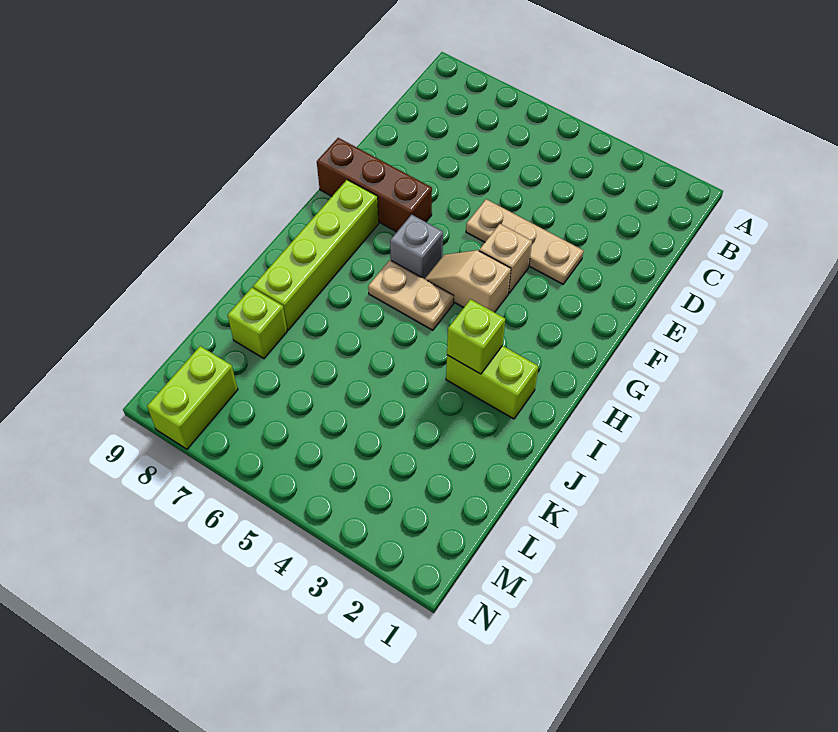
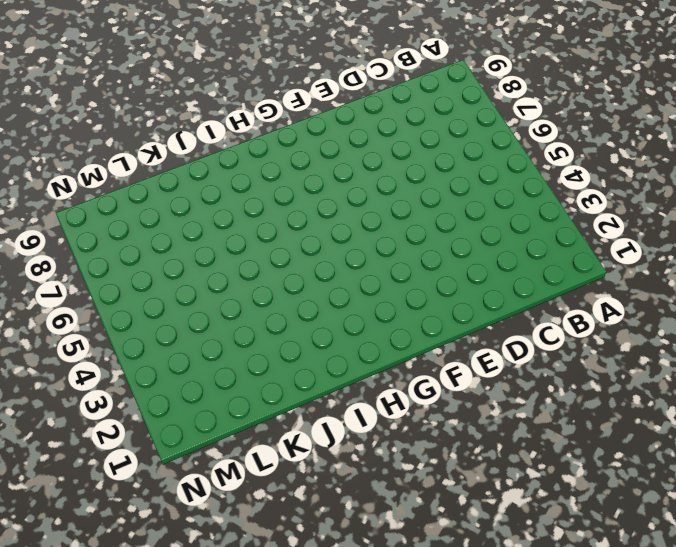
none -> tan plate E3:E5 level 1
none -> tan brick F4 level 1

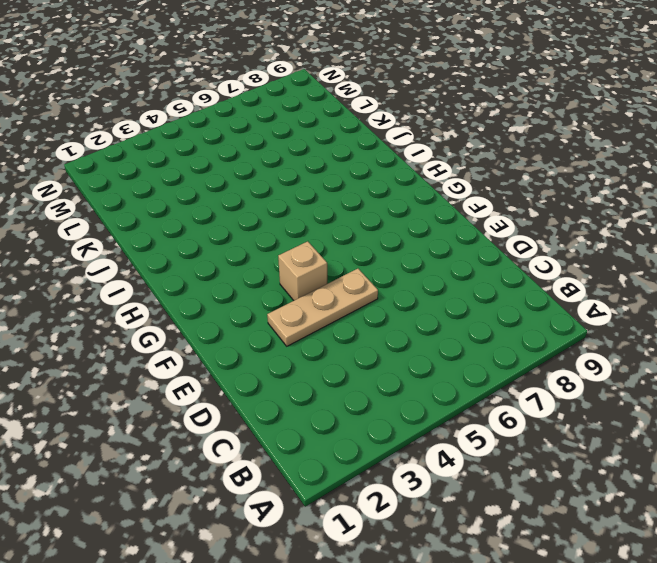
none -> brown brick F7:F9 level 1
none -> tan slope G4:G5 level 1 top 4

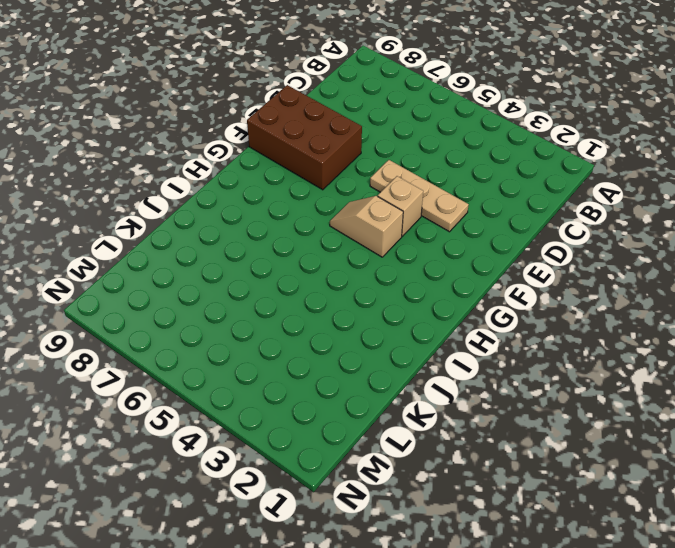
brown brick E7:F9 level 1 -> brown brick F7:F9 level 1
none -> grey brick G6 level 1
none -> lime brick G8:J8 level 1

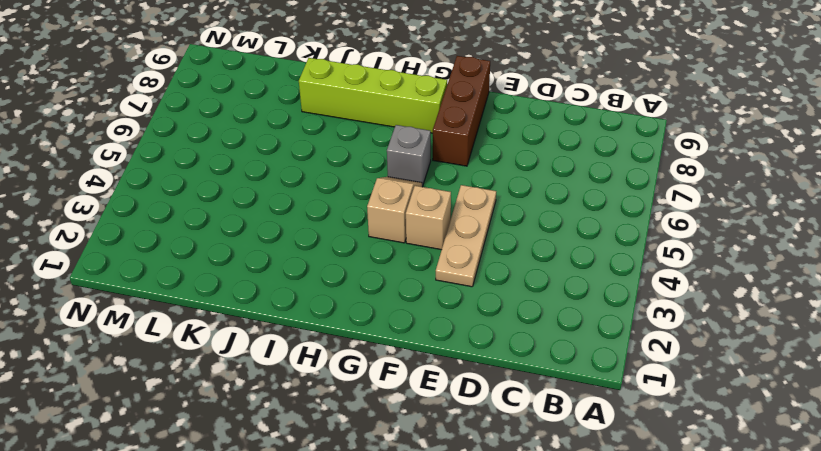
none -> tan plate H5:H6 level 1
none -> lime brick I2:I3 level 1

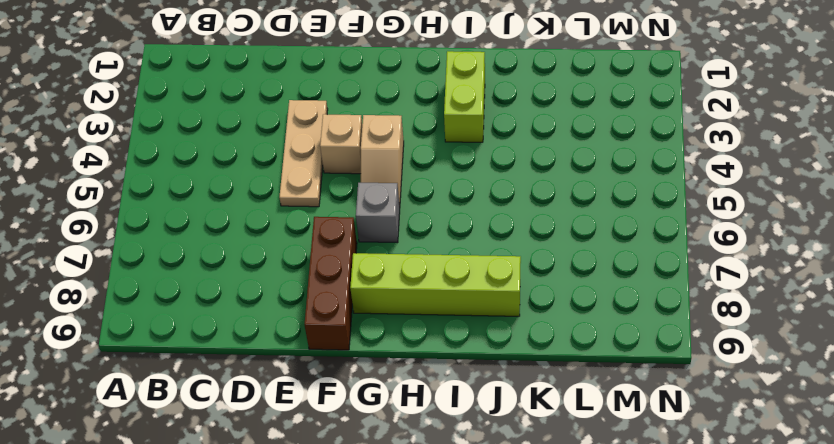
none -> tan plate H5:H6 level 1
none -> lime brick K8 level 1

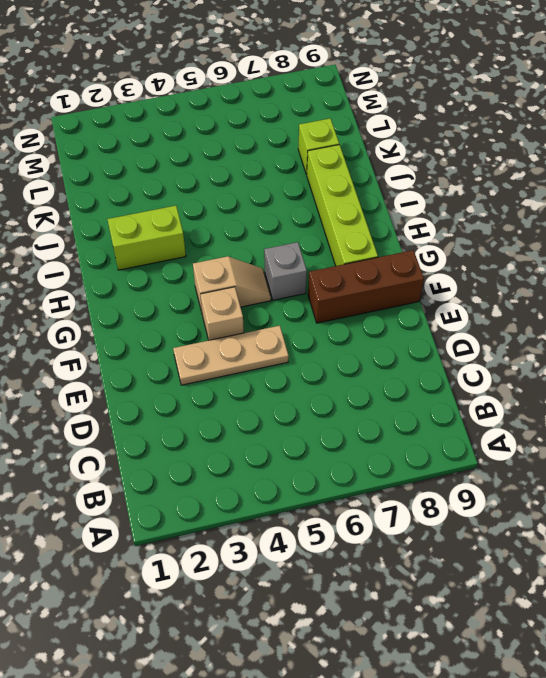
none -> tan plate H5:H6 level 1
none -> lime brick M8:N8 level 1

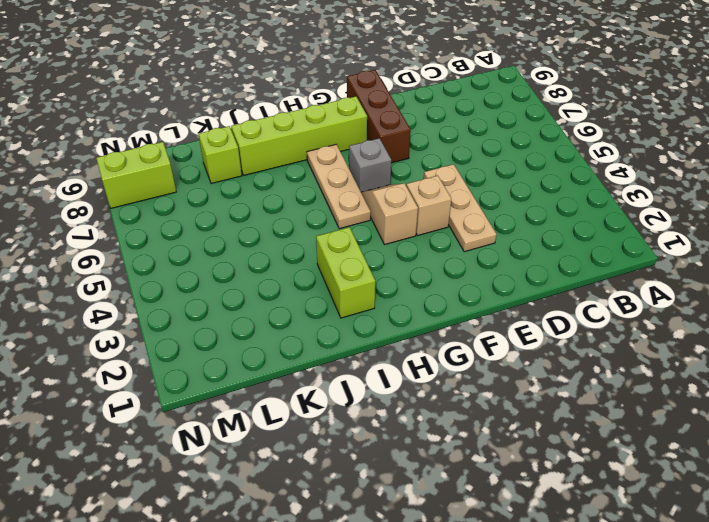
tan plate H5:H7 level 1 -> tan plate H5:H6 level 1
none -> lime brick I3 level 2

